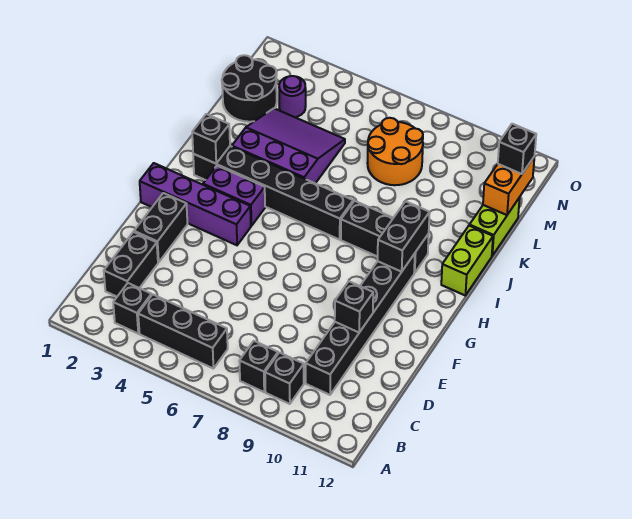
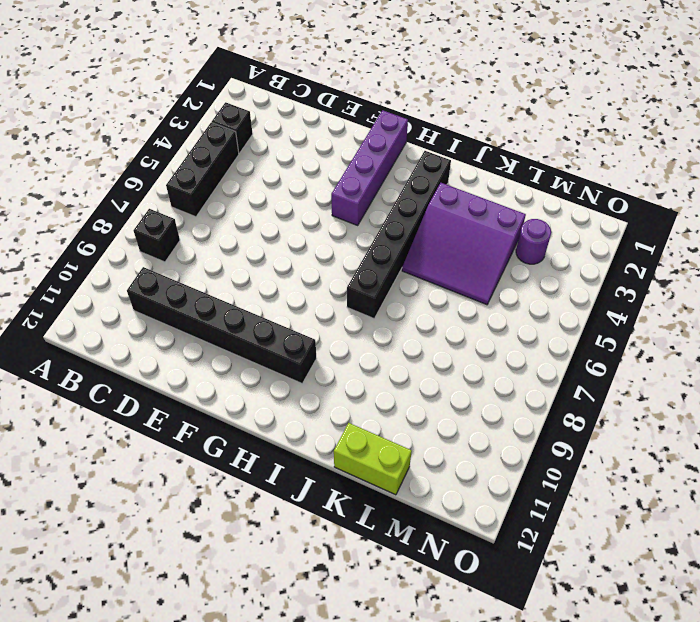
purple slope J3:L5 level 1 top 3 -> purple slope J3:L5 level 1 top J
none -> black brick B9 level 1
none -> black brick C2:D2 level 1
none -> black brick E2:F2 level 1

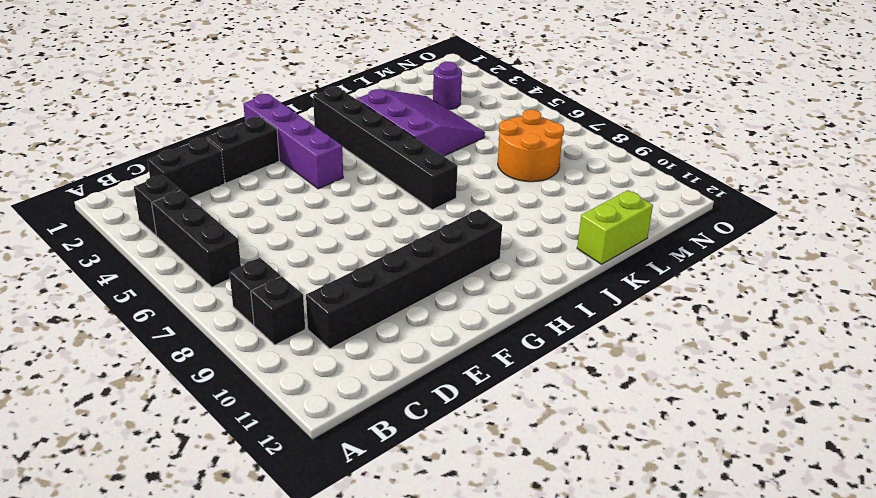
none -> purple brick H3:H4 level 1
none -> black brick I8:I10 level 1
none -> lime brick I12:J12 level 1

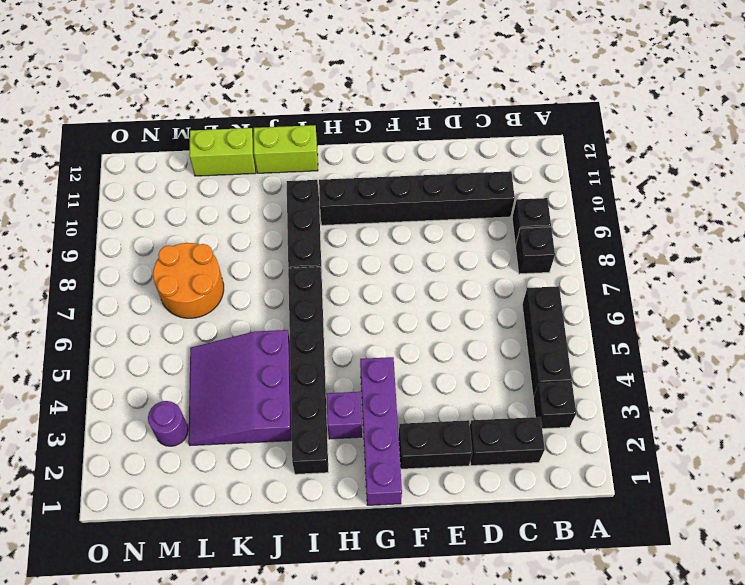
purple brick H3 level 1 -> purple brick H3:H4 level 1
none -> black round brick L1:M2 level 1
none -> black brick E10 level 2
none -> black brick H10:I10 level 2

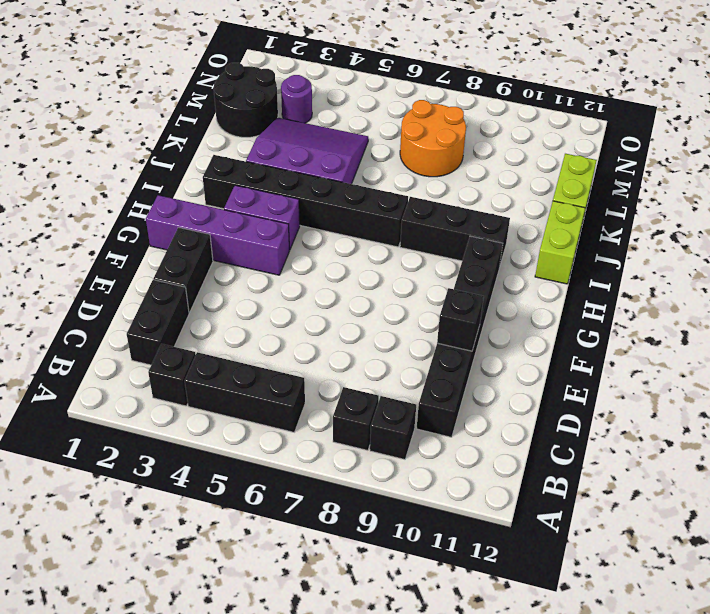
none -> black brick H10:I10 level 2
none -> black brick I2 level 2
none -> orange brick L12:M12 level 2

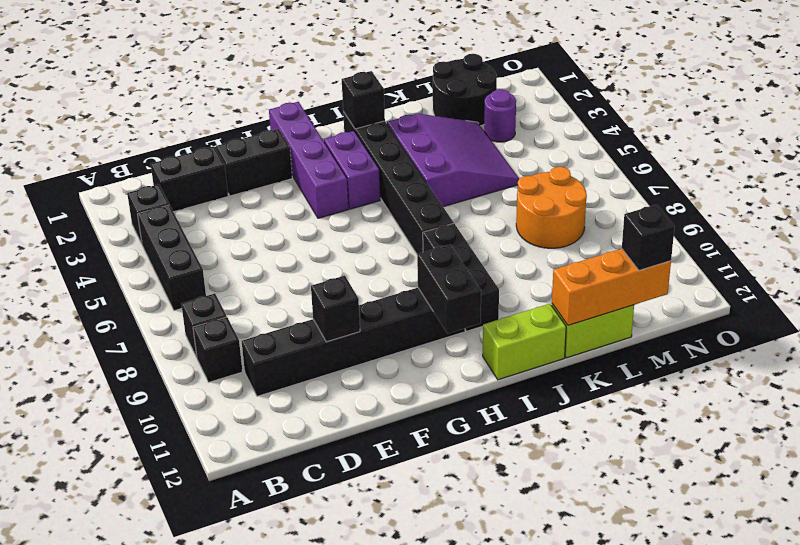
black brick H10:H11 level 2 -> black brick H10:I10 level 2
orange brick K12:M12 level 2 -> orange brick L12:M12 level 2

